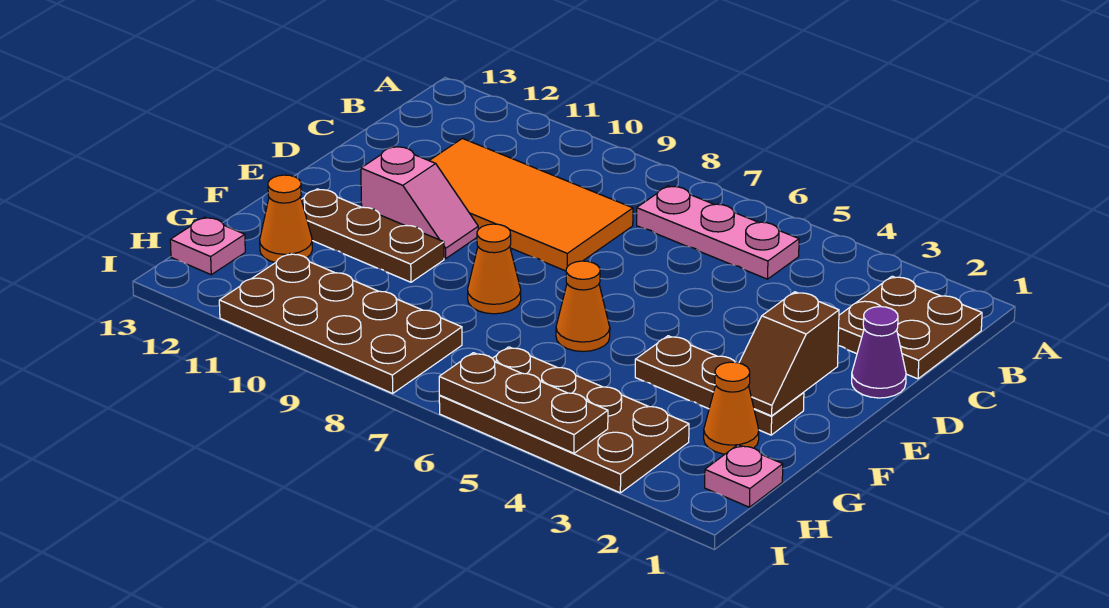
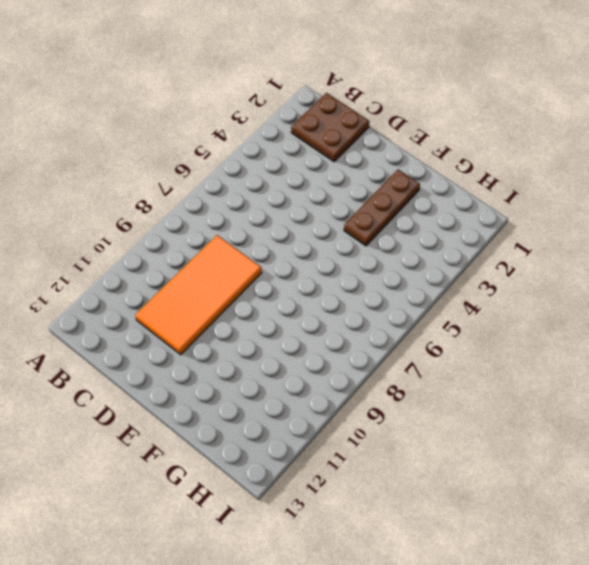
none -> pink plate B5:B7 level 1
none -> purple cone D1 level 1
none -> pink slope E10:E11 level 1 top 11

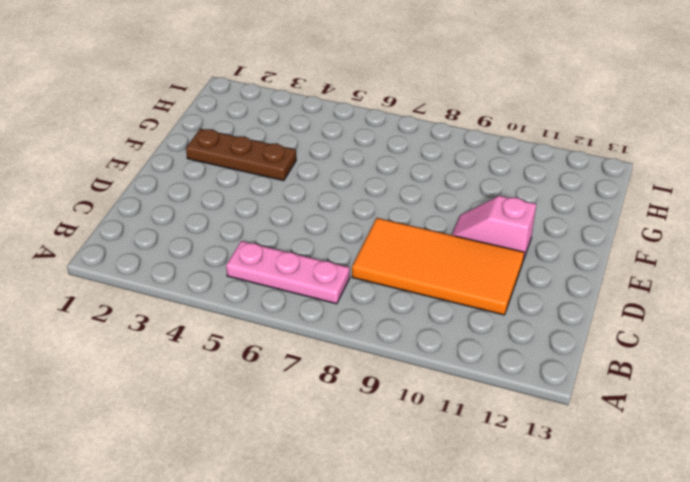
none -> brown plate B1:C2 level 1
none -> purple cone D1 level 1
none -> orange cone F6 level 1

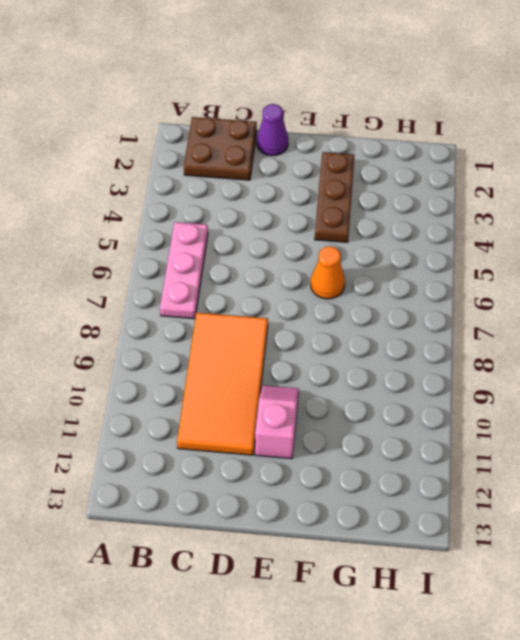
none -> orange cone F8 level 1
none -> brown plate F10:F12 level 1
none -> orange cone G2 level 1

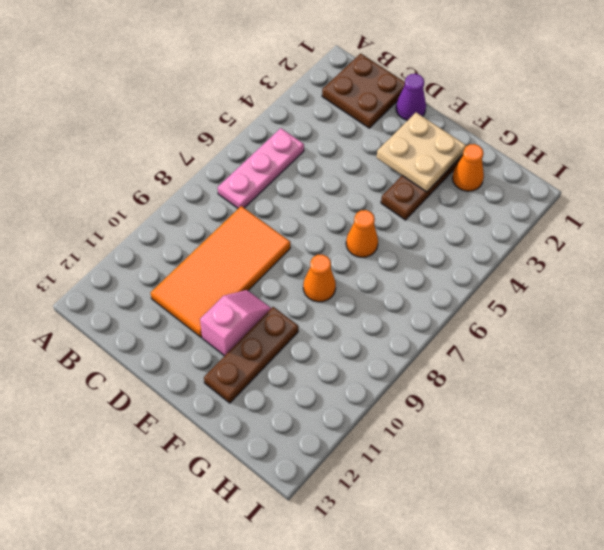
tan plate E2:F3 level 2 -> brown slope E2:F2 level 2 top E
none -> orange cone G12 level 1
none -> pink plate H1 level 1
none -> brown plate H3:I6 level 1

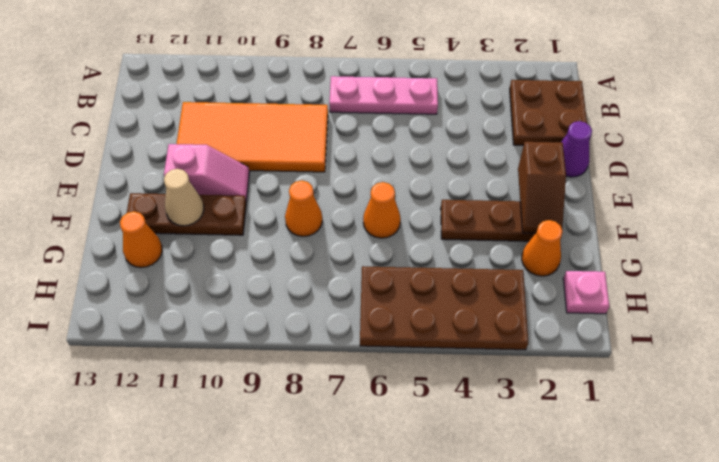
tan cone F11 level 2 -> none
none -> brown plate H8:I11 level 1
none -> pink plate H13 level 1
none -> brown plate I4:I6 level 2

